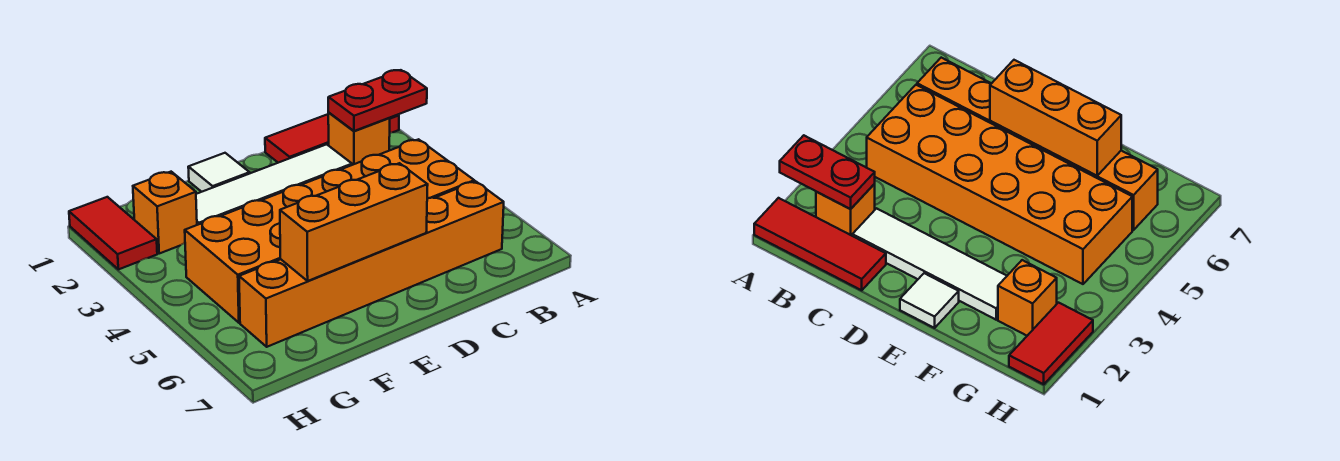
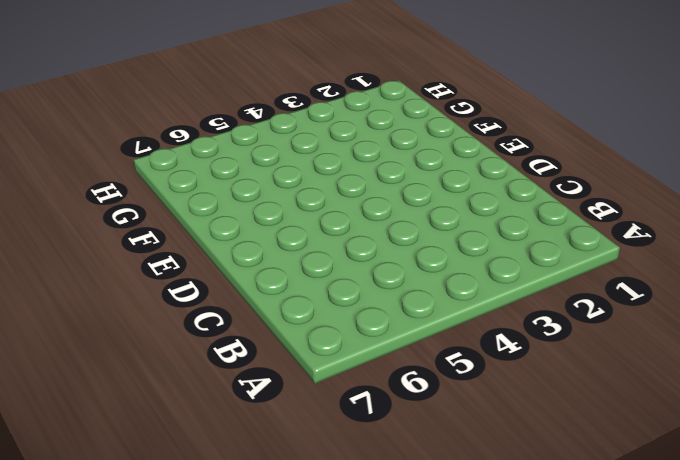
none -> red tile A1:C1 level 1
none -> orange brick B2 level 1

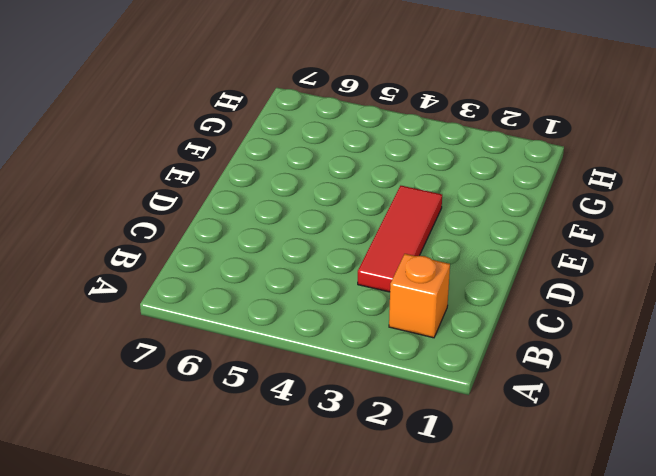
red tile C3:E3 level 1 -> red tile A1:C1 level 1
none -> orange brick B4:G5 level 1
none -> orange brick B6:G6 level 1

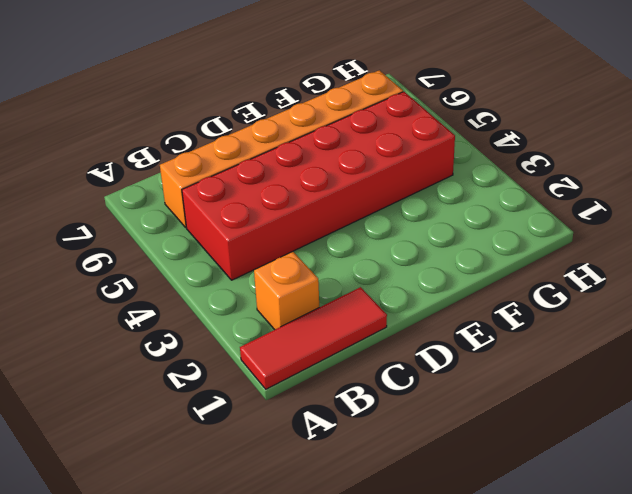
red brick B4:G5 level 1 -> orange brick B4:G5 level 1
none -> white tile C2:F2 level 1
none -> white tile E1 level 1

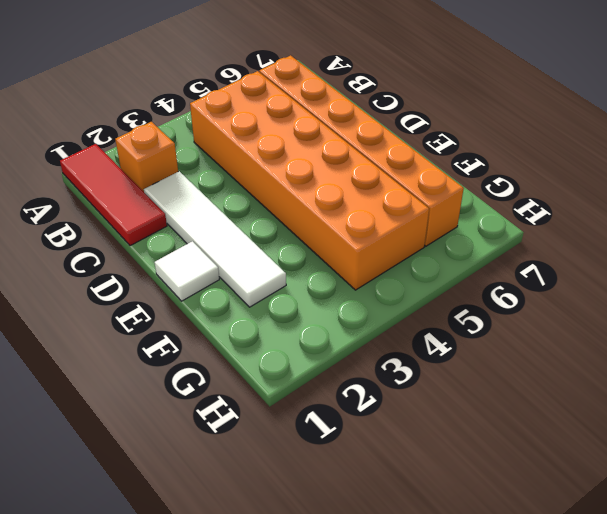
none -> orange brick G2 level 1
none -> red tile H1:H2 level 1

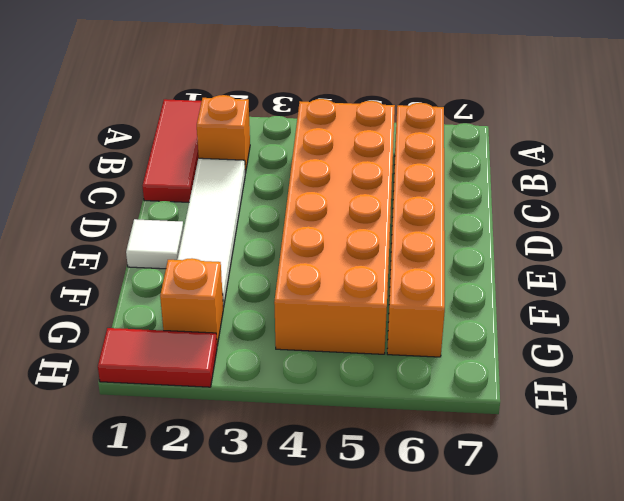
none -> red plate A2:B2 level 2
none -> orange brick D6:F6 level 2

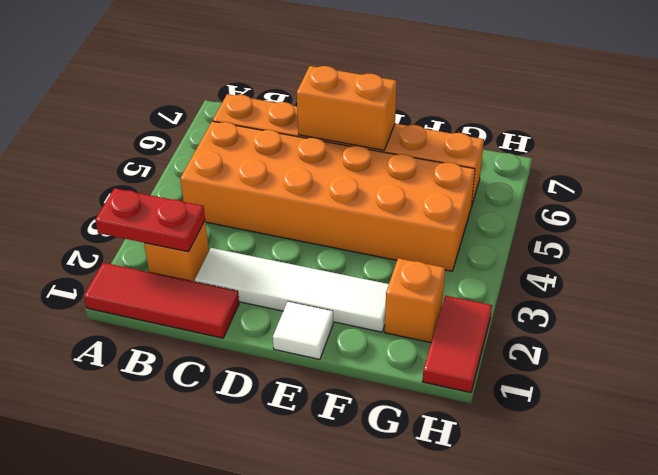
orange brick D6:E6 level 2 -> orange brick D6:F6 level 2

